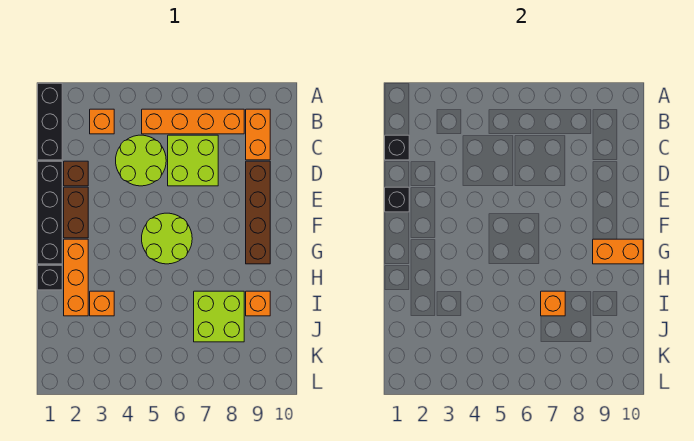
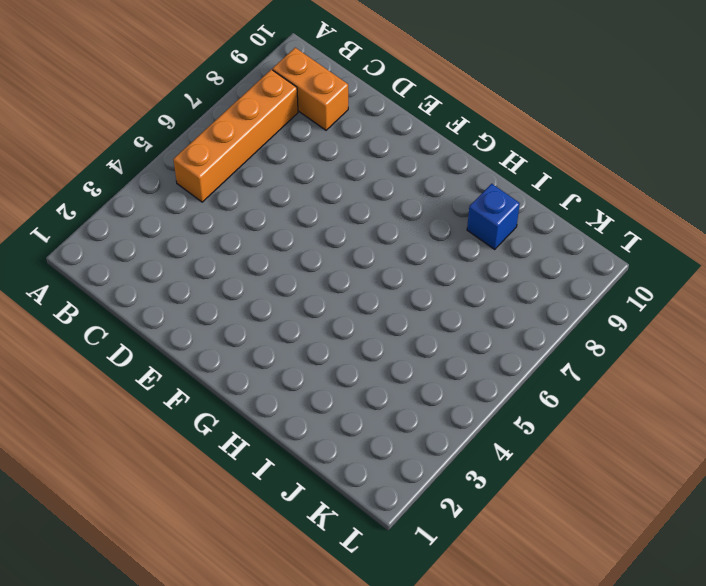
blue brick I9 level 1 -> orange brick I9 level 1
none -> black brick A1:C1 level 1
none -> orange brick B3 level 1
none -> lime round brick C4:D5 level 1

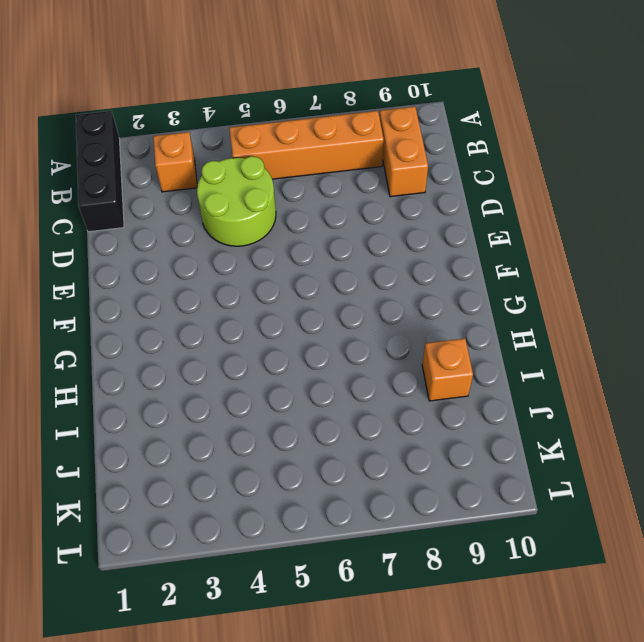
none -> lime brick C6:D7 level 1
none -> black brick D1:G1 level 1
none -> brown brick D2 level 1

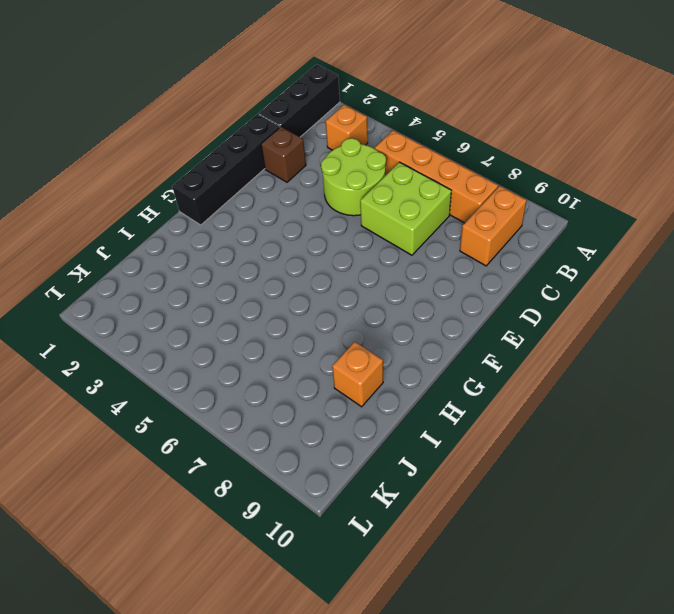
none -> brown brick D9:G9 level 1
none -> brown brick E2:F2 level 1
none -> lime round brick F5:G6 level 1

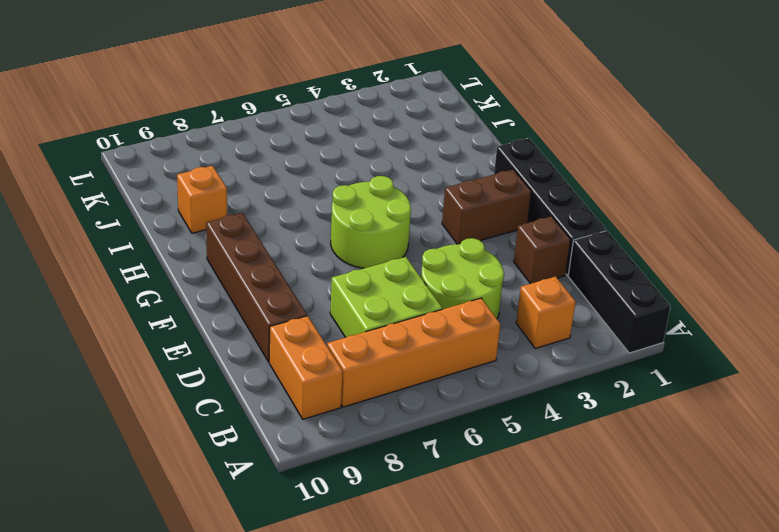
brown brick F2:F3 level 1 -> brown brick E2:F2 level 1
none -> orange brick G2:I2 level 1
none -> black brick H1 level 1
none -> orange brick I3 level 1

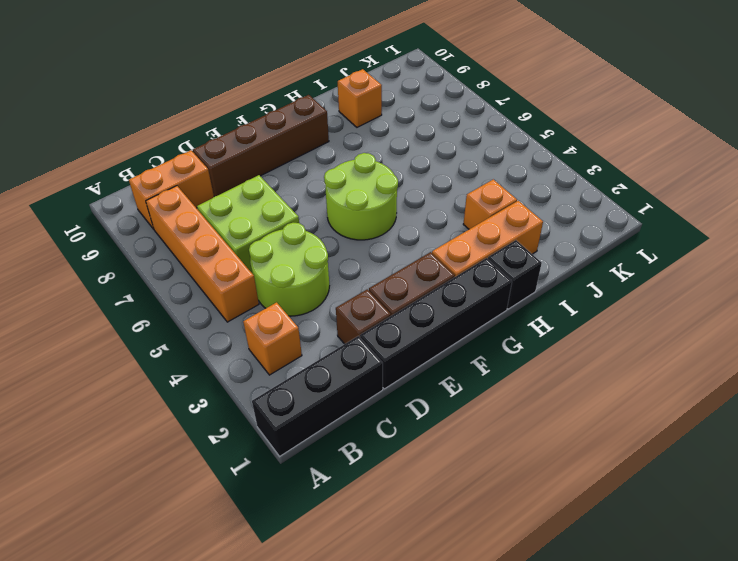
none -> lime brick I7:J8 level 1
none -> black brick C1 level 2
none -> black brick E1 level 2

